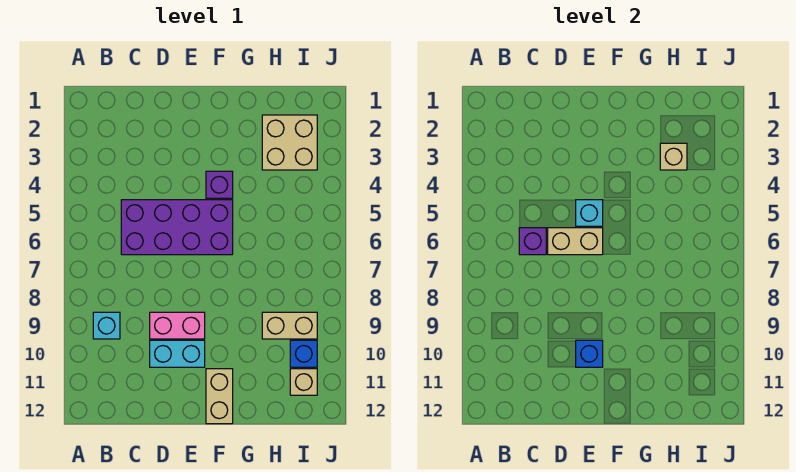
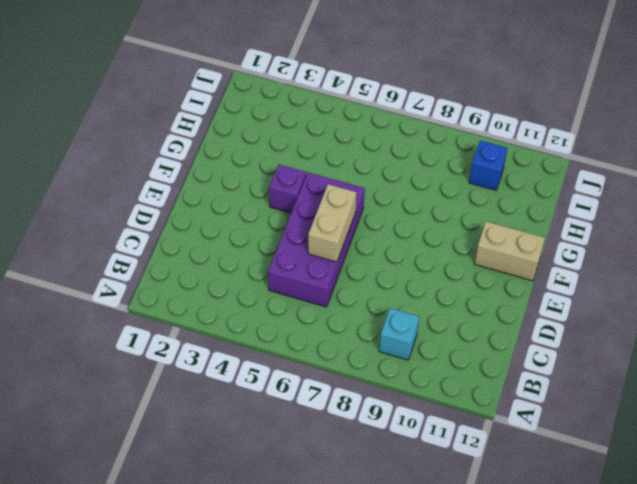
none -> pink brick D9:E9 level 1
none -> cyan brick D10:E10 level 1
none -> tan brick H2:I3 level 1

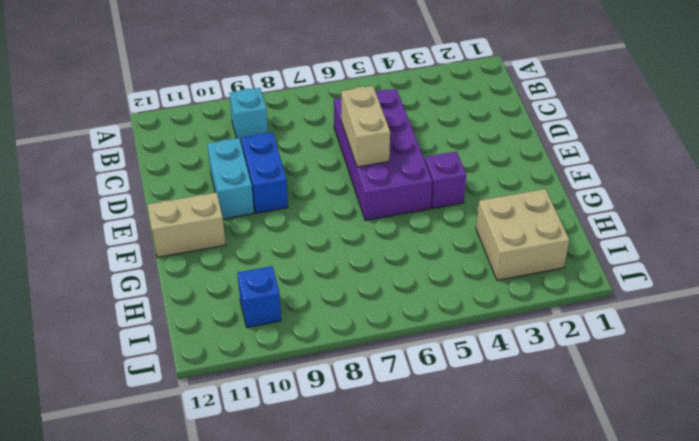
blue brick D9:E9 level 1 -> pink brick D9:E9 level 1
none -> tan brick H9:I9 level 1
none -> tan brick I11 level 1
none -> purple brick C6 level 2

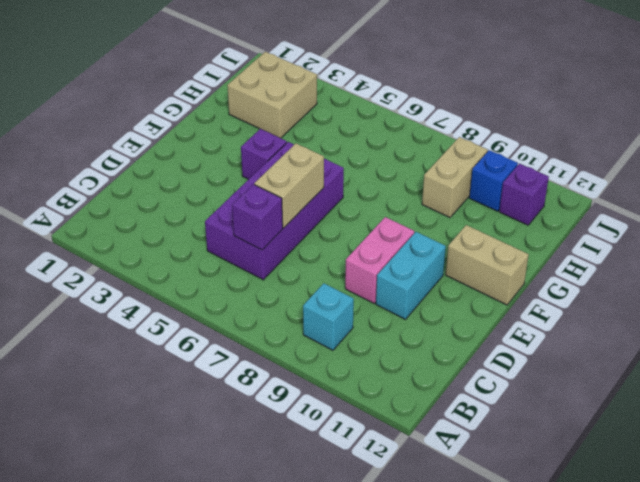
purple brick I11 level 1 -> tan brick I11 level 1
none -> cyan brick E5 level 2
none -> blue brick E10 level 2
none -> tan brick H3 level 2

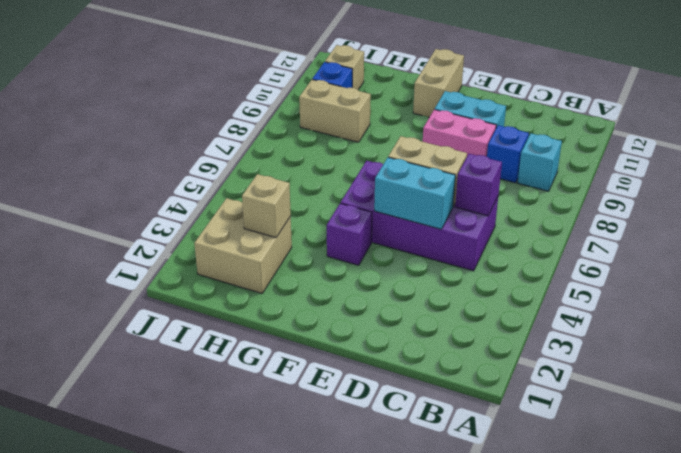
blue brick C9 level 1 -> blue brick E10 level 2
cyan brick D5:E5 level 2 -> cyan brick E5 level 2

